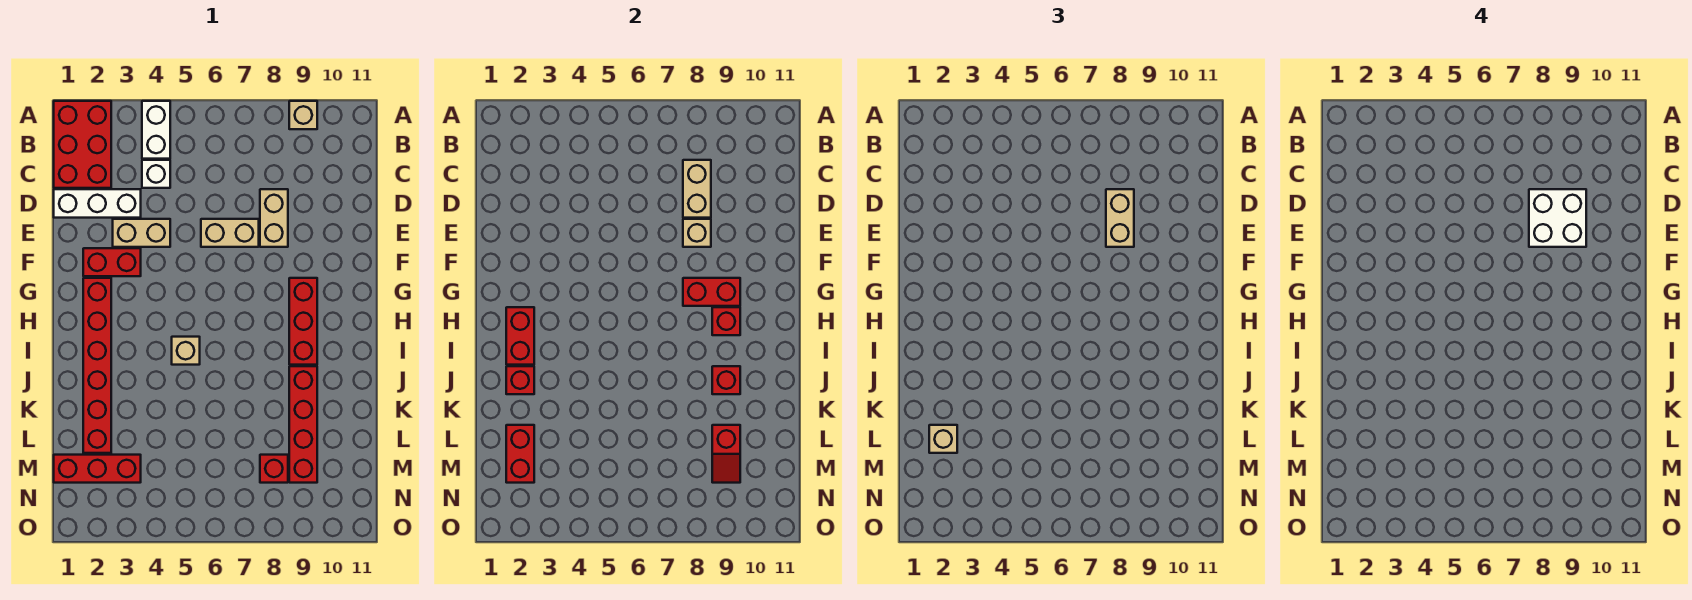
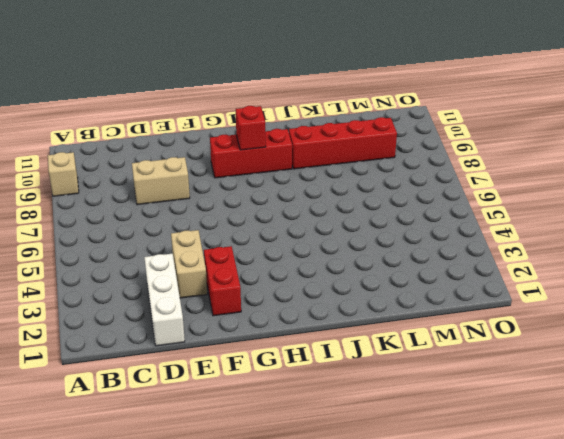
none -> red brick A1:C2 level 1
none -> white brick A4:B4 level 1
none -> white brick C4 level 1

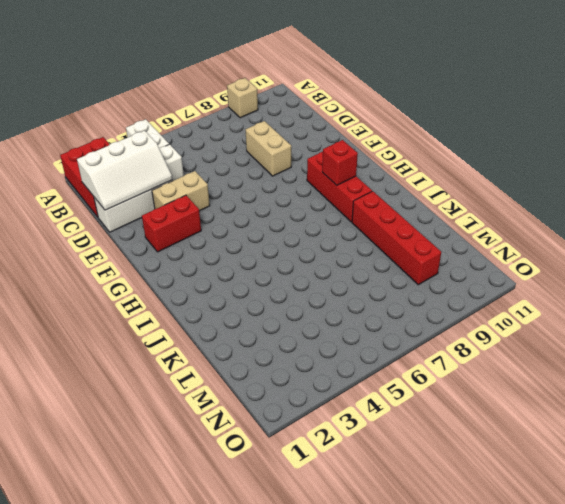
white slope C1:D3 level 2 top C -> none
none -> tan brick E6:E7 level 1
none -> red brick G2:L2 level 1
none -> tan brick I5 level 1

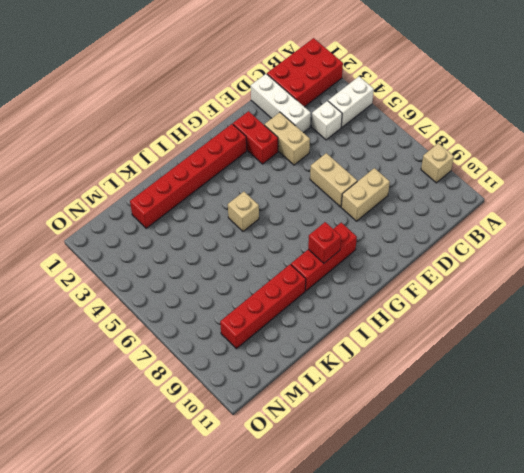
none -> red brick M1:M3 level 1
none -> red brick M8 level 1
none -> tan brick C8:D8 level 2

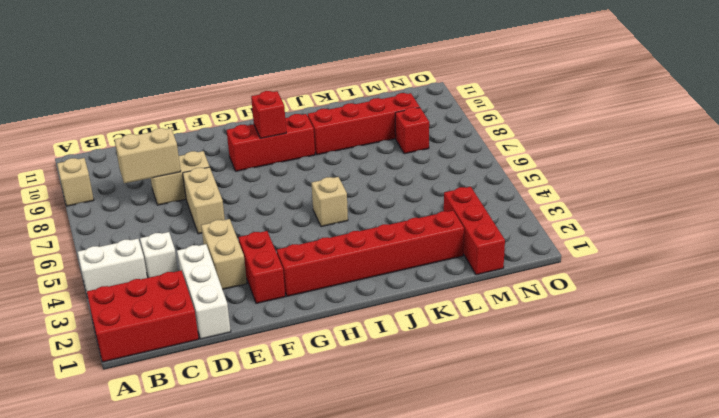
none -> tan brick E8 level 2
none -> red brick G8:G9 level 2
none -> red brick H2:I2 level 2

